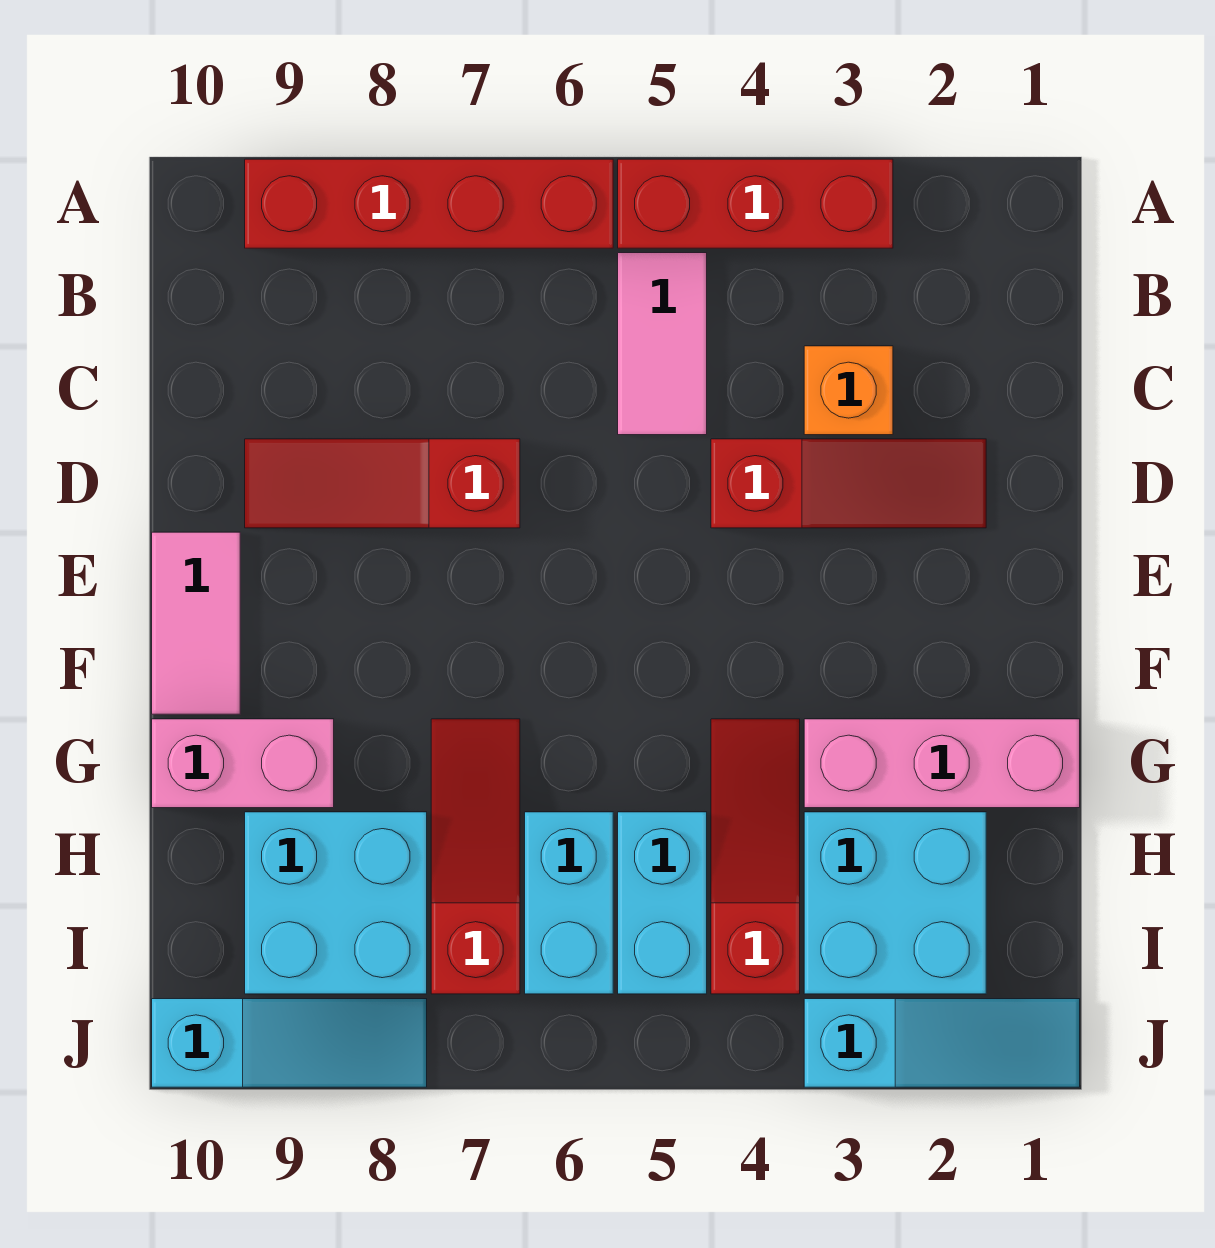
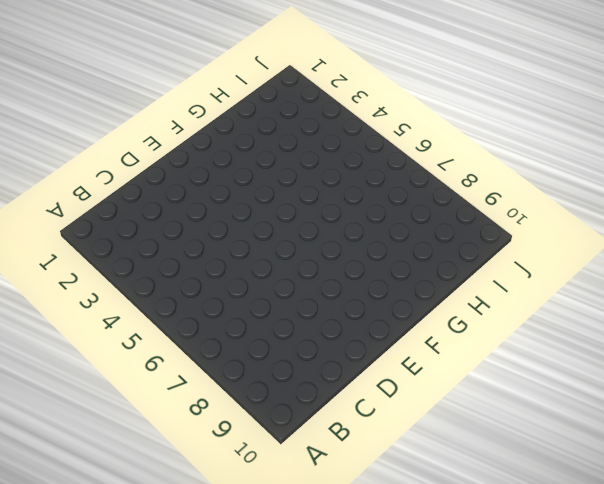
none -> red brick A3:A5 level 1
none -> red brick A6:A9 level 1
none -> pink tile B5:C5 level 1

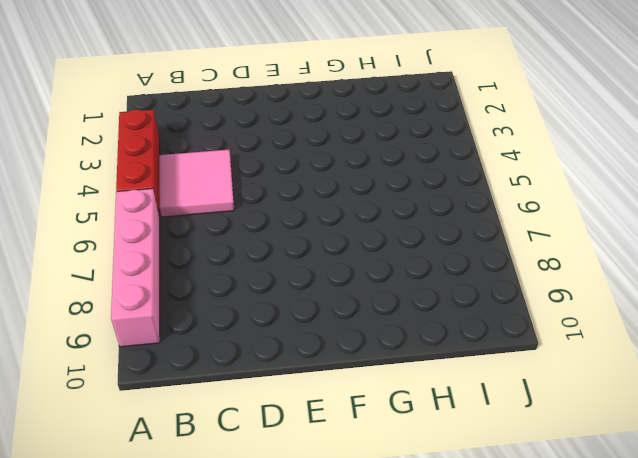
pink brick A6:A9 level 1 -> red brick A6:A9 level 1
pink tile B4:C5 level 1 -> pink tile B5:C5 level 1
none -> orange brick C3 level 1
none -> red slope D2:D4 level 1 top 4
none -> red slope D7:D9 level 1 top 7

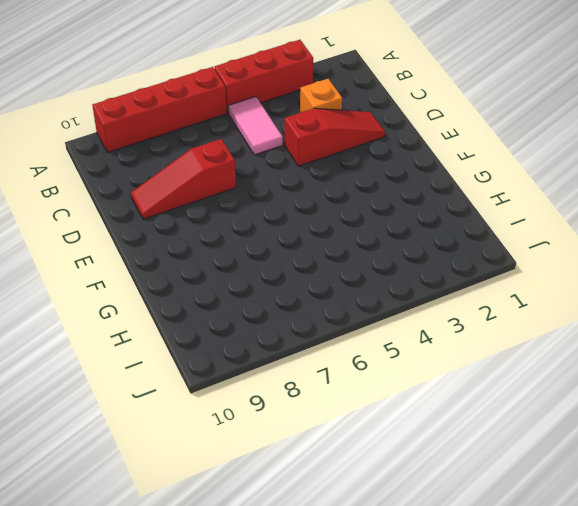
none -> pink tile E10:F10 level 1
none -> pink brick G1:G3 level 1
none -> red slope G4:I4 level 1 top I

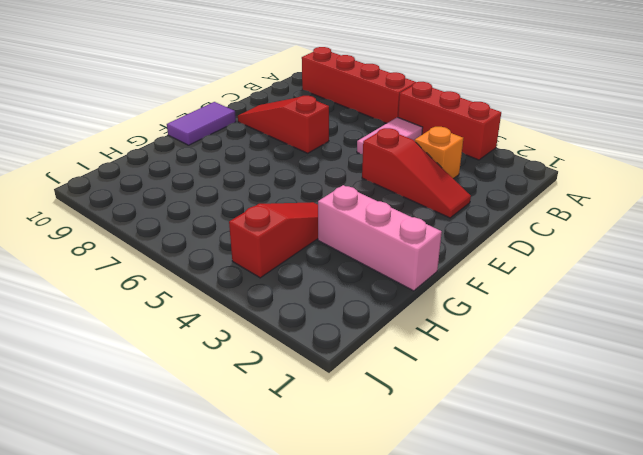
purple tile E10:F10 level 1 -> pink tile E10:F10 level 1
none -> red slope G7:I7 level 1 top I
none -> pink brick G9:G10 level 1
none -> cyan brick H2:I3 level 1

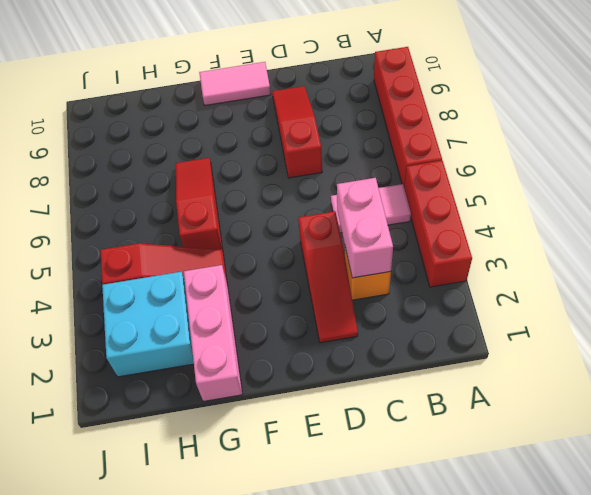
pink brick C3:C4 level 2 -> pink brick G9:G10 level 1
red slope G5:G7 level 1 top 5 -> red slope G7:I7 level 1 top I
none -> cyan brick H5:I5 level 1
none -> cyan brick H6:I6 level 1
none -> cyan brick H8:I9 level 1

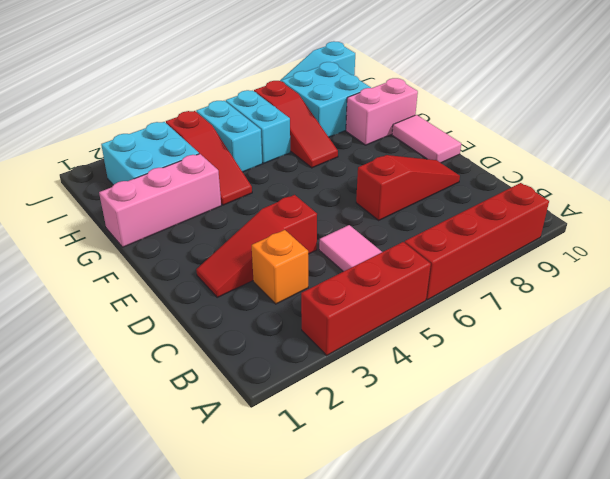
none -> cyan slope J1:J3 level 1 top 3

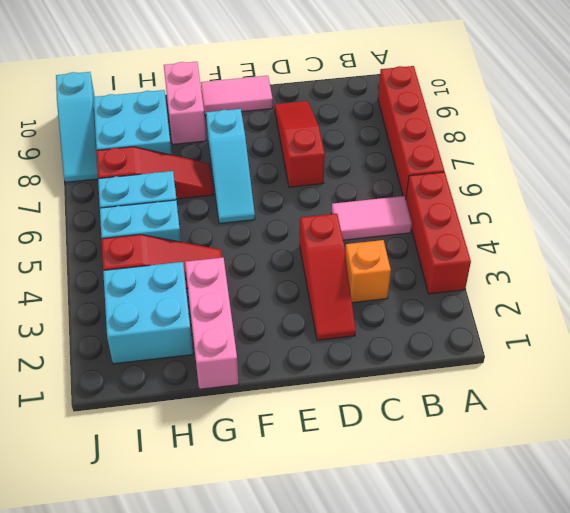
cyan slope F6:F8 level 1 top 8 -> cyan slope J1:J3 level 1 top 3

